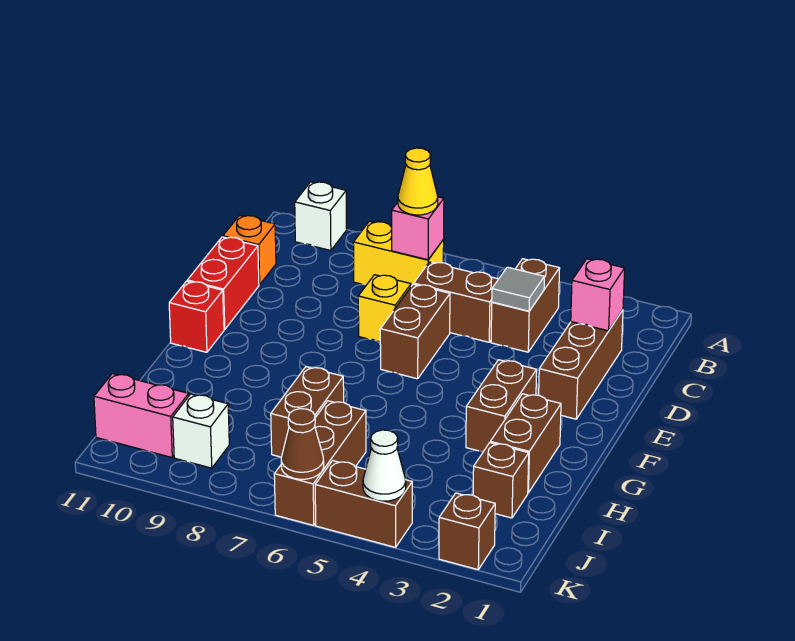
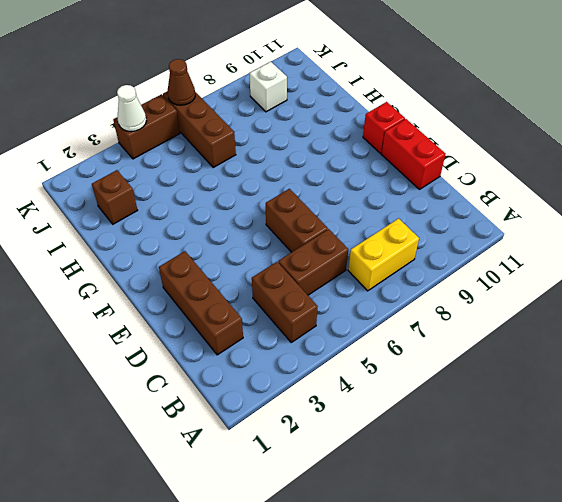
none -> white brick A10 level 1
none -> orange brick C11 level 1
none -> yellow brick D7 level 1

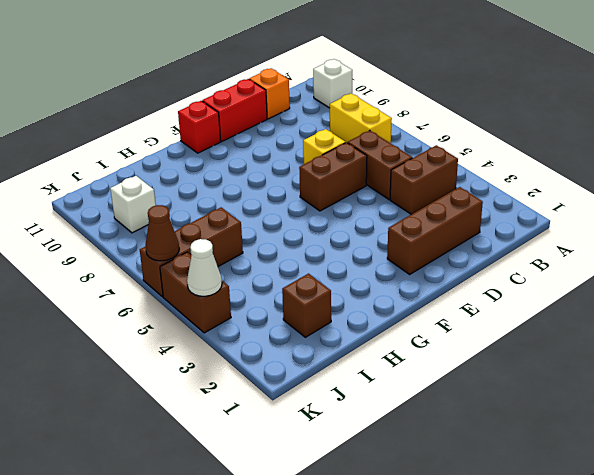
none -> brown brick F3:G3 level 1
none -> brown brick G2:H2 level 1
none -> brown brick H7:I7 level 1

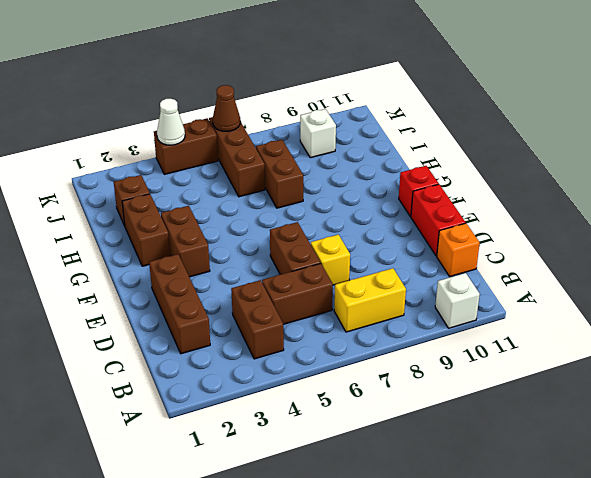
none -> pink brick J10:J11 level 1
none -> brown brick K2 level 1
none -> pink brick B7 level 2

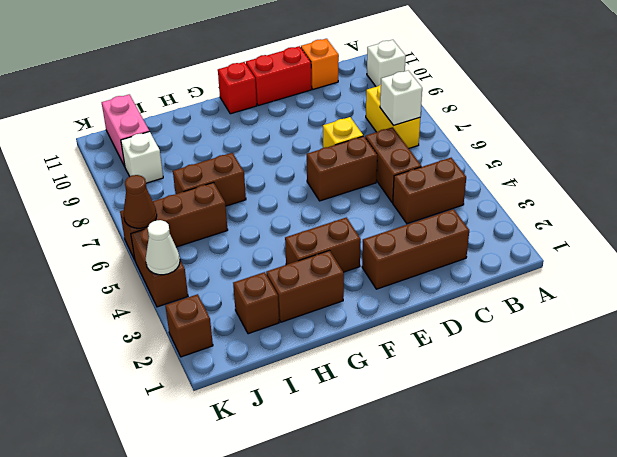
white brick B7 level 2 -> pink brick B7 level 2
none -> pink brick C2 level 2
none -> grey tile C4 level 2
none -> yellow cone B7 level 3

